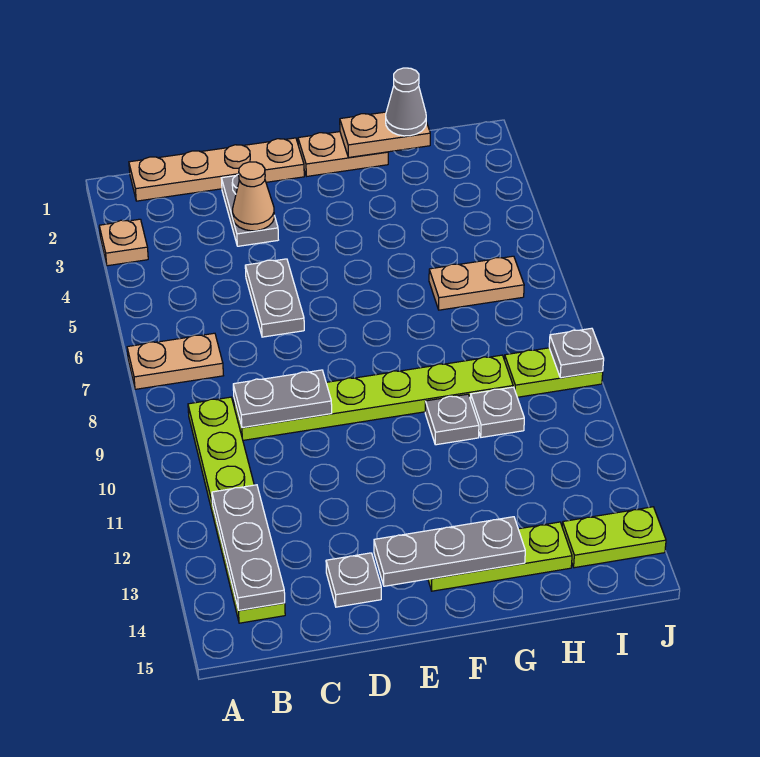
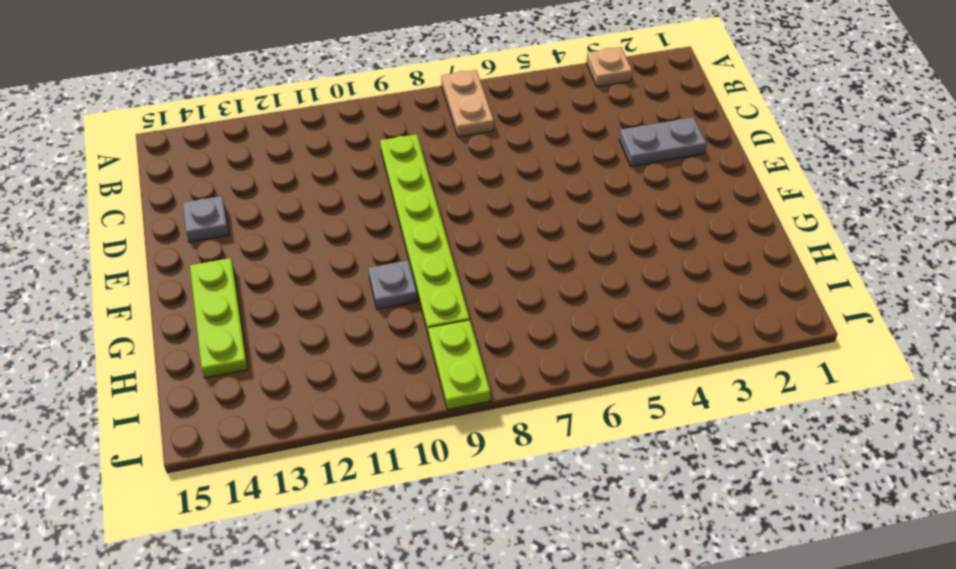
none -> tan plate B1:E1 level 1
none -> lime plate B9:B14 level 1
none -> grey plate D5:D6 level 1

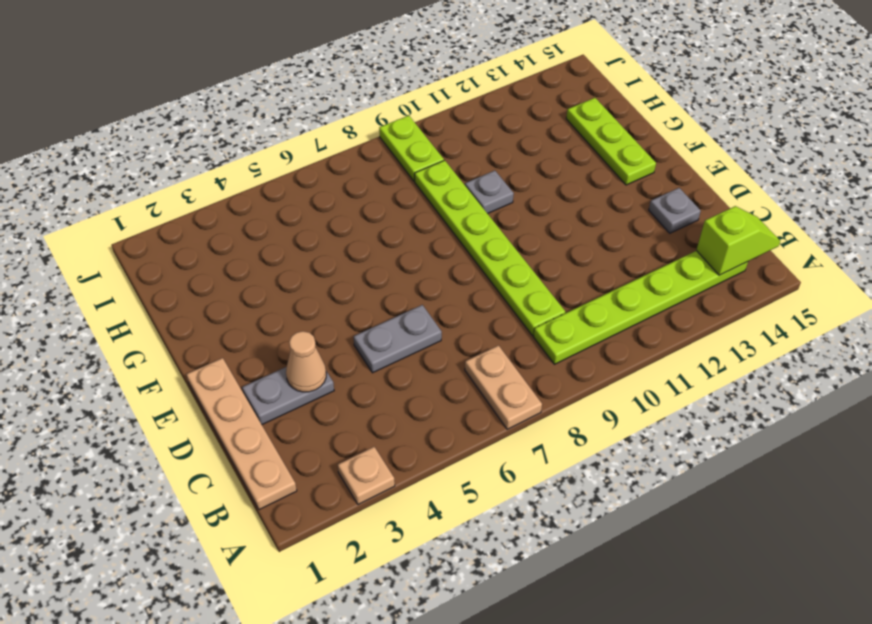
lime slope B14:B15 level 2 top 14 -> grey plate B12:B14 level 2
none -> tan plate F1:G1 level 1
none -> tan plate H6:I6 level 1
none -> grey plate H10 level 1

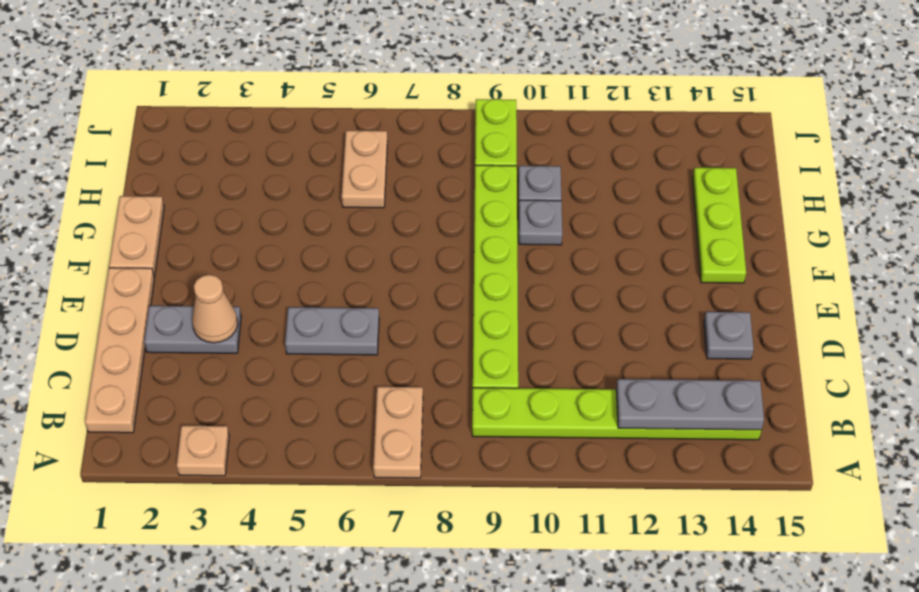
none -> lime plate I14:J14 level 1
none -> grey plate C9:D9 level 2
none -> grey plate E14:G14 level 2

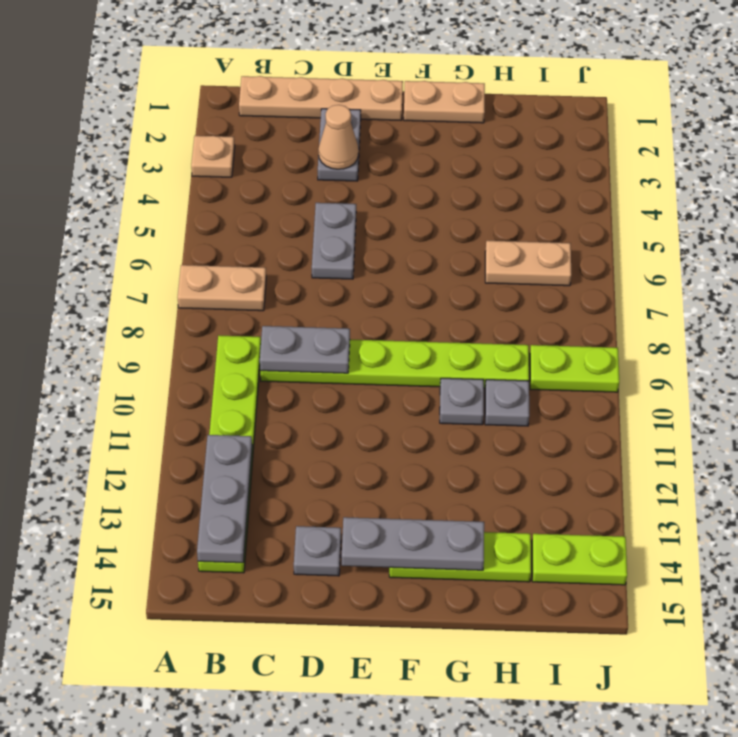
none -> tan plate G1:H1 level 2
none -> grey plate J9 level 2
none -> grey cone H1 level 3

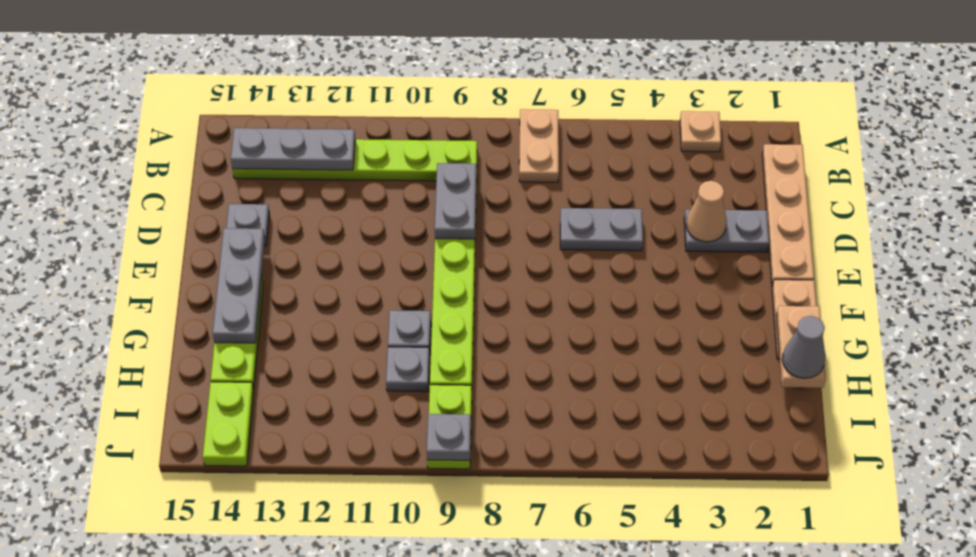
none -> tan plate H6:I6 level 1

